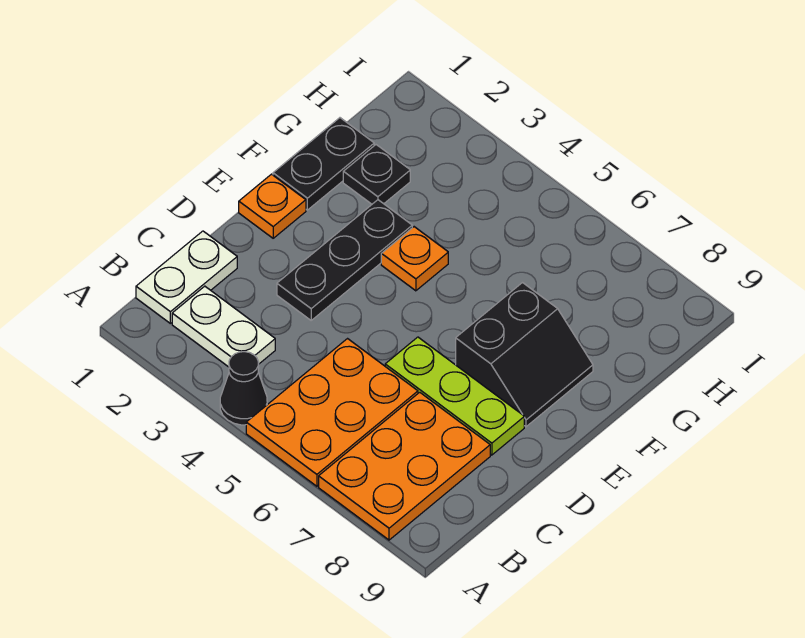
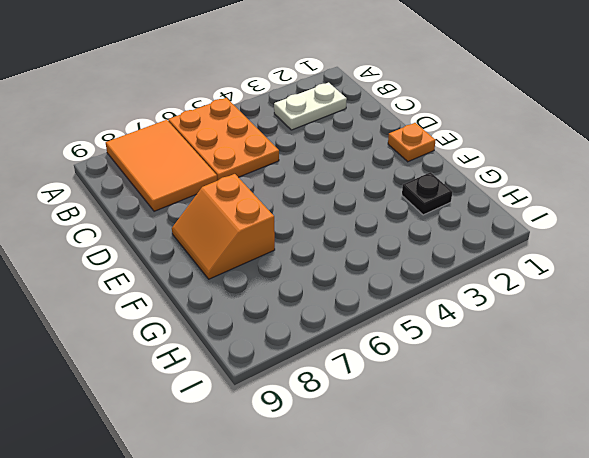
orange tile A7:C8 level 1 -> orange plate A7:C8 level 1
orange slope E7:F8 level 1 top 7 -> black slope E7:F8 level 1 top 7
none -> black cone A4 level 1
none -> white plate B1:C1 level 1
none -> black plate D3:F3 level 1

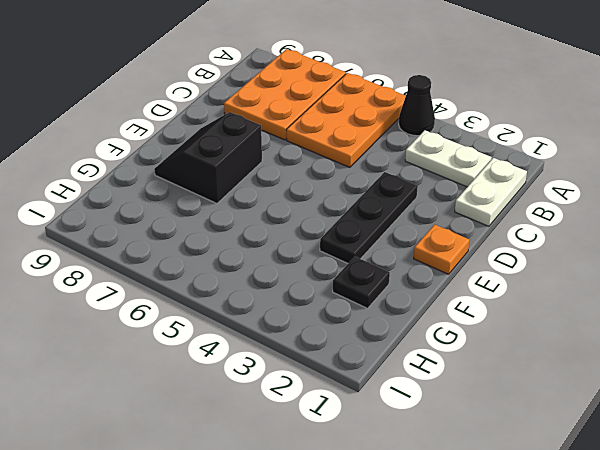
none -> lime plate D6:D8 level 1
none -> black plate F1:G1 level 1
none -> orange plate F4 level 1

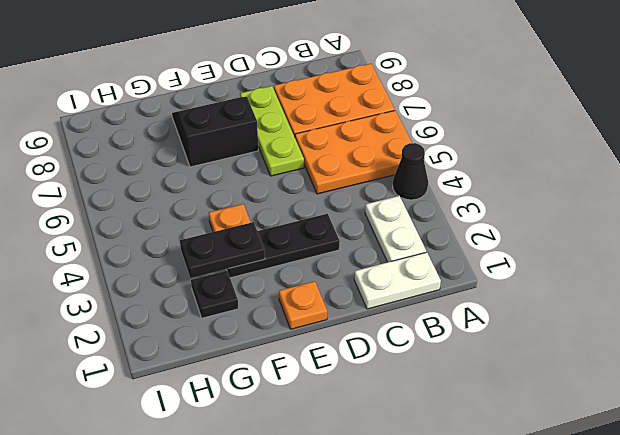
black plate F3:G3 level 2 -> black plate F1:G1 level 1

